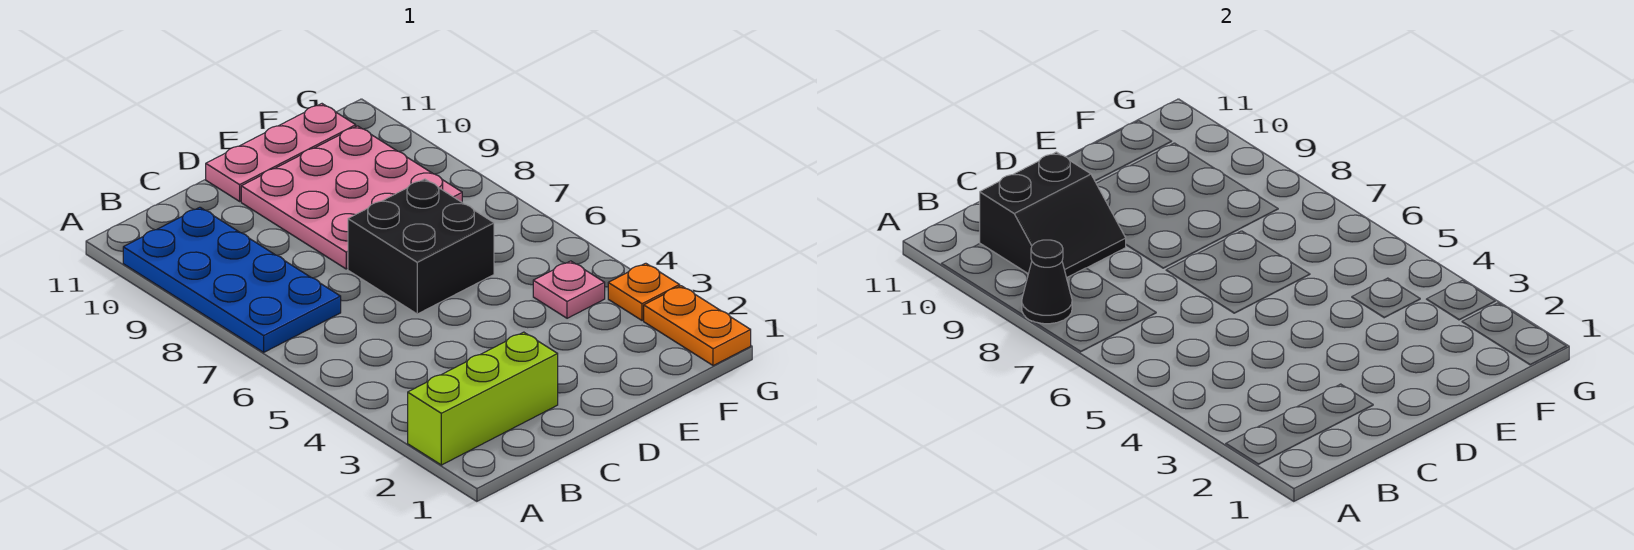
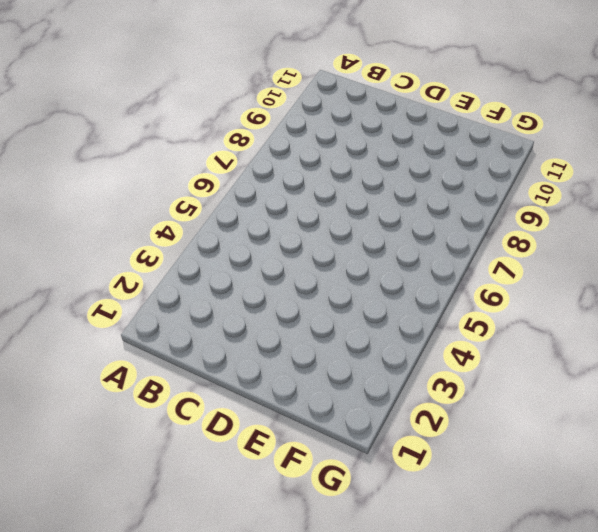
none -> lime brick A2:C2 level 1
none -> blue plate A7:B10 level 1

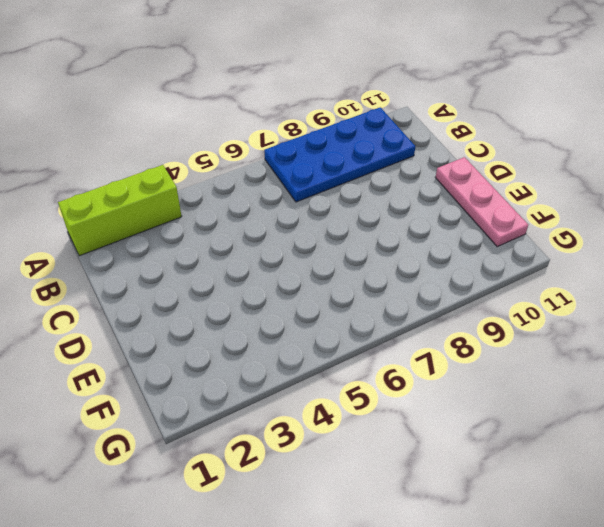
lime brick A1:A3 level 1 -> lime brick A2:C2 level 1
none -> black brick D6:E7 level 1
none -> pink plate D8:F10 level 1

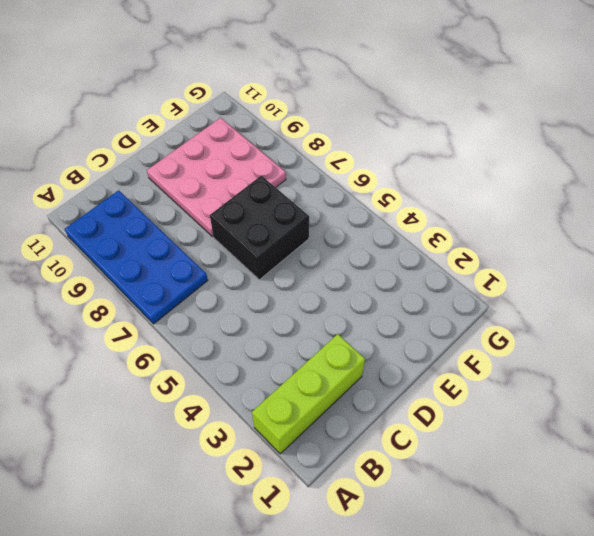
none -> pink plate D11:F11 level 1
none -> pink plate F4 level 1

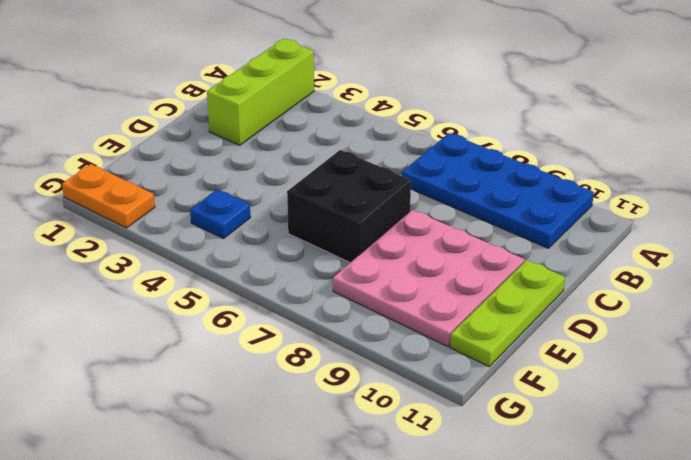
lime plate D11:F11 level 1 -> pink plate D11:F11 level 1
blue plate F4 level 1 -> pink plate F4 level 1
none -> orange plate G3 level 1
none -> black cone A8 level 2

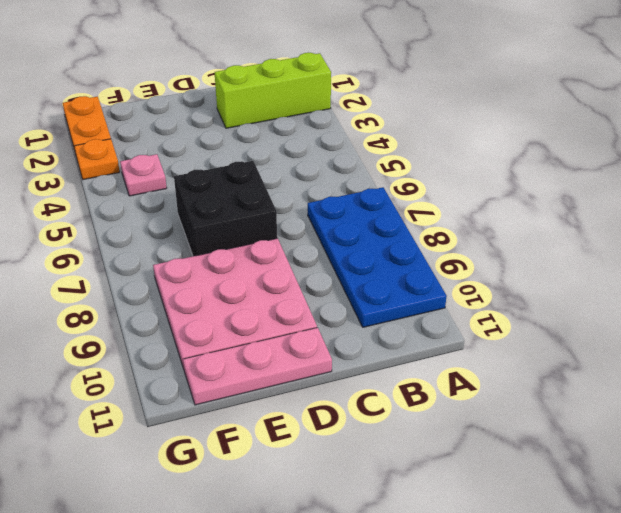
none -> black cone A8 level 2
none -> black slope B9:C10 level 2 top 10

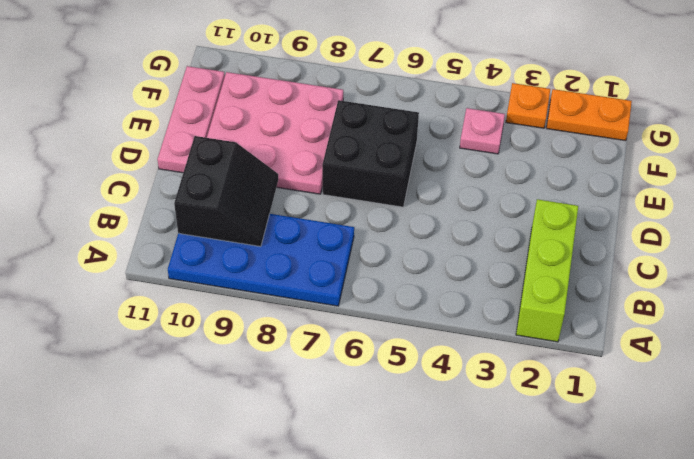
none -> black cone A8 level 2

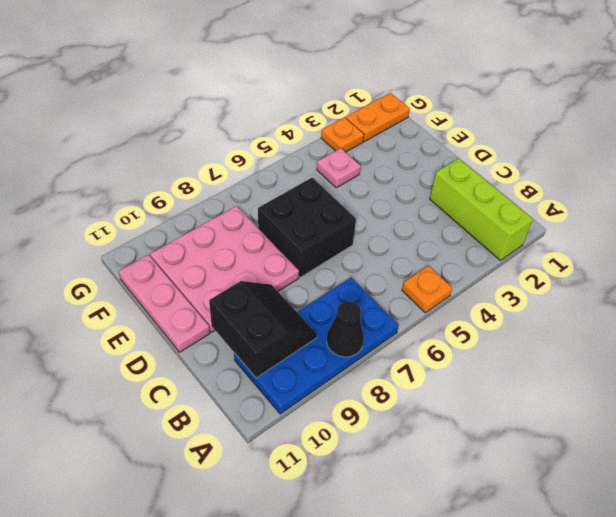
orange plate A5 level 1 -> none

